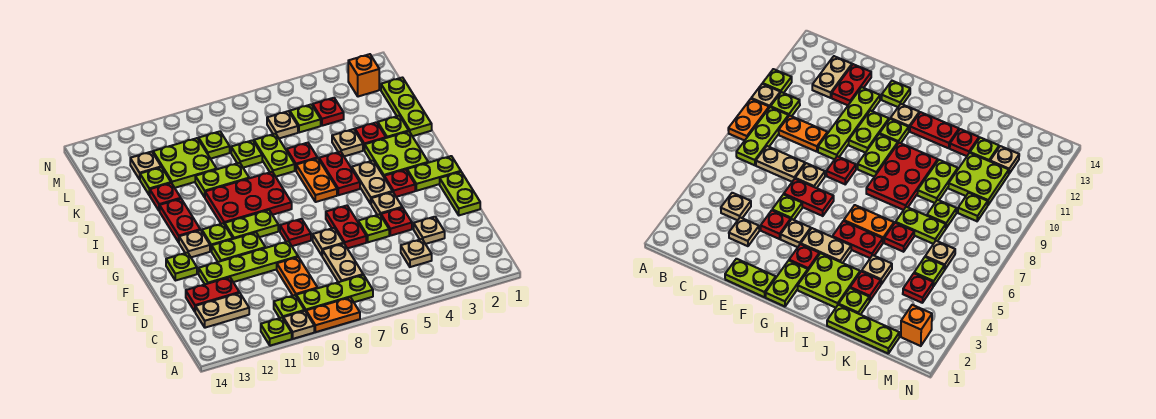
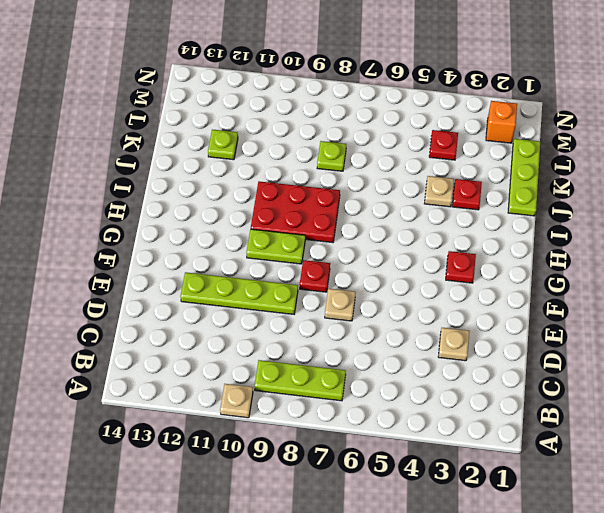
none -> orange plate A8:A9 level 1
none -> lime plate A11 level 1
none -> lime plate B10 level 1
none -> tan plate C4 level 1

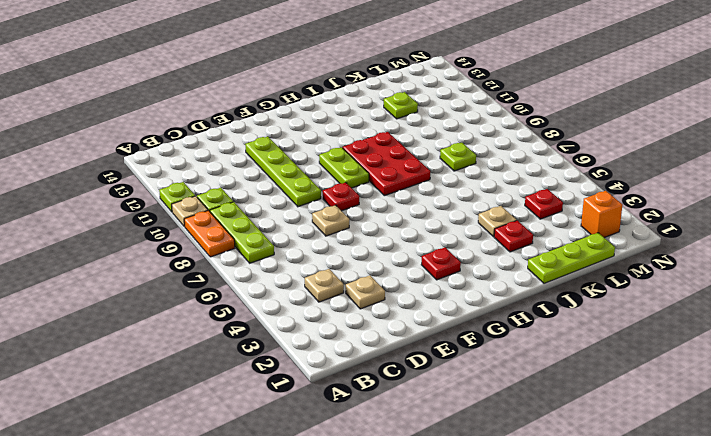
none -> tan plate C7:D7 level 1
none -> orange plate C9:D9 level 1
none -> tan plate C12:C13 level 1
none -> red plate D12:D13 level 1

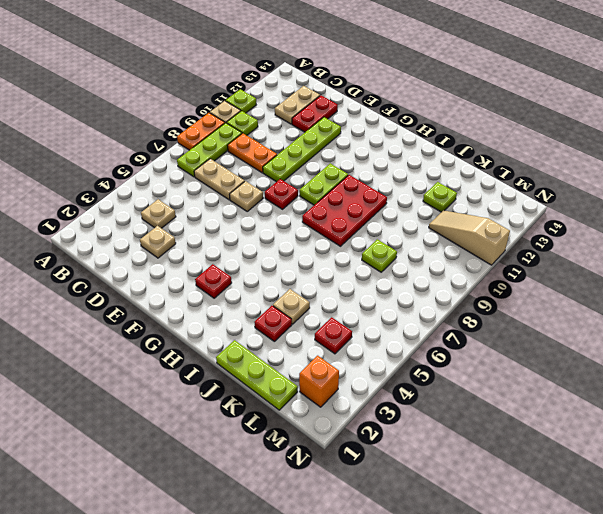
tan slope L11:N11 level 1 top N -> lime plate K10:L11 level 1
none -> lime plate E1:F1 level 1
none -> red plate E4 level 1
none -> lime plate E5 level 1
none -> red plate E6:F6 level 1

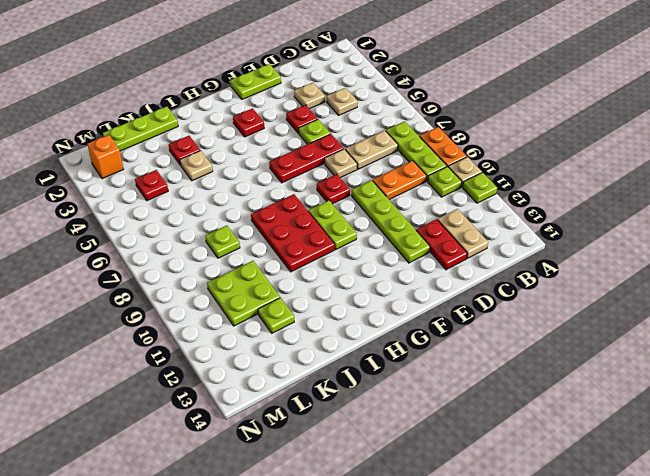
red plate E6:G6 level 1 -> red plate E6:F6 level 1
none -> tan plate F4 level 1
none -> lime plate F10:F11 level 1
none -> lime plate F13 level 1
none -> lime plate G1:G2 level 1

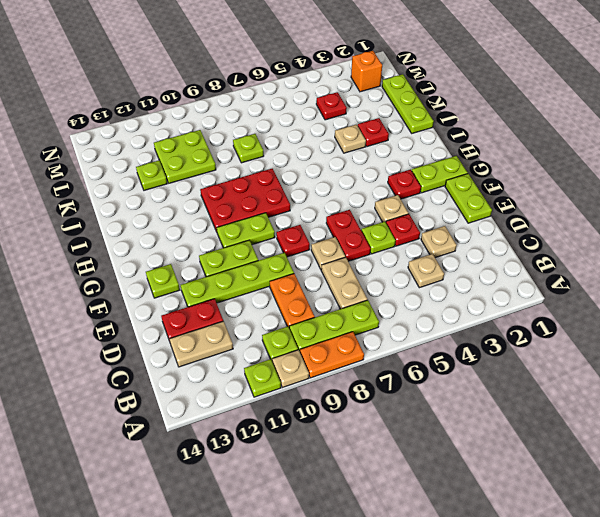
none -> tan plate G4:H4 level 1
none -> lime plate G11 level 1
none -> tan plate G12 level 1
none -> lime plate H2:I3 level 1

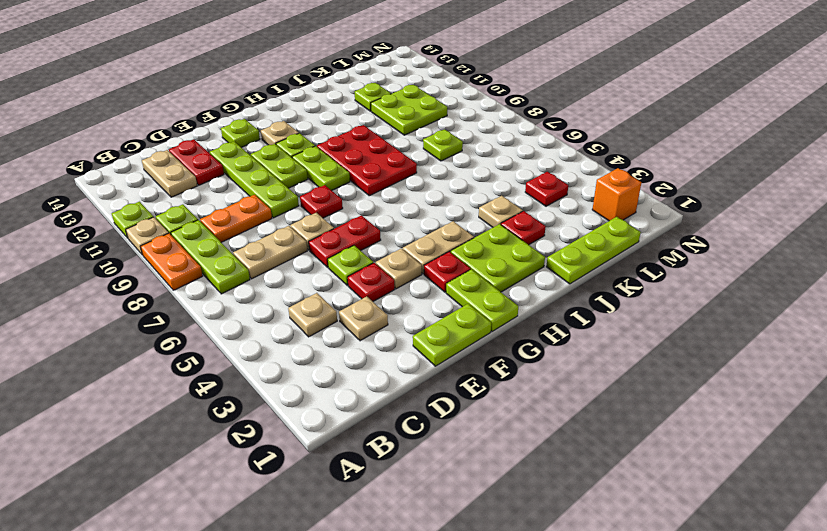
none -> red plate H5:I5 level 1
none -> orange plate H6:I6 level 1
none -> red plate H12:I12 level 1
none -> lime plate J2 level 1

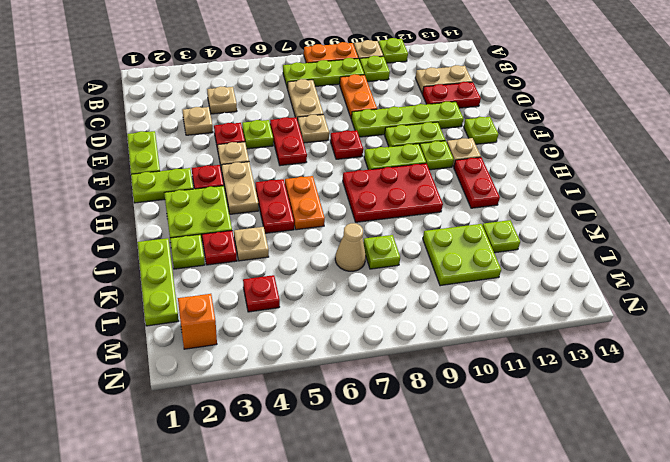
tan cone K7 level 1 -> lime plate J7:K7 level 1
none -> red plate J6 level 1
none -> lime plate J9:J10 level 1
none -> red plate J12 level 1
none -> lime plate L5 level 1

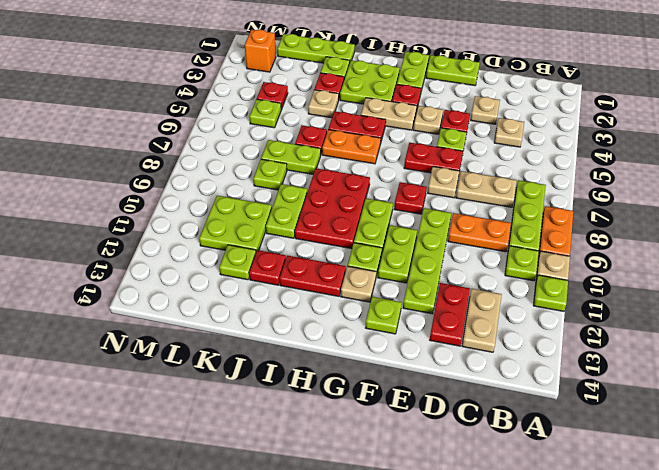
none -> tan plate L6 level 1
none -> lime plate L9 level 1
none -> tan plate L12 level 1

